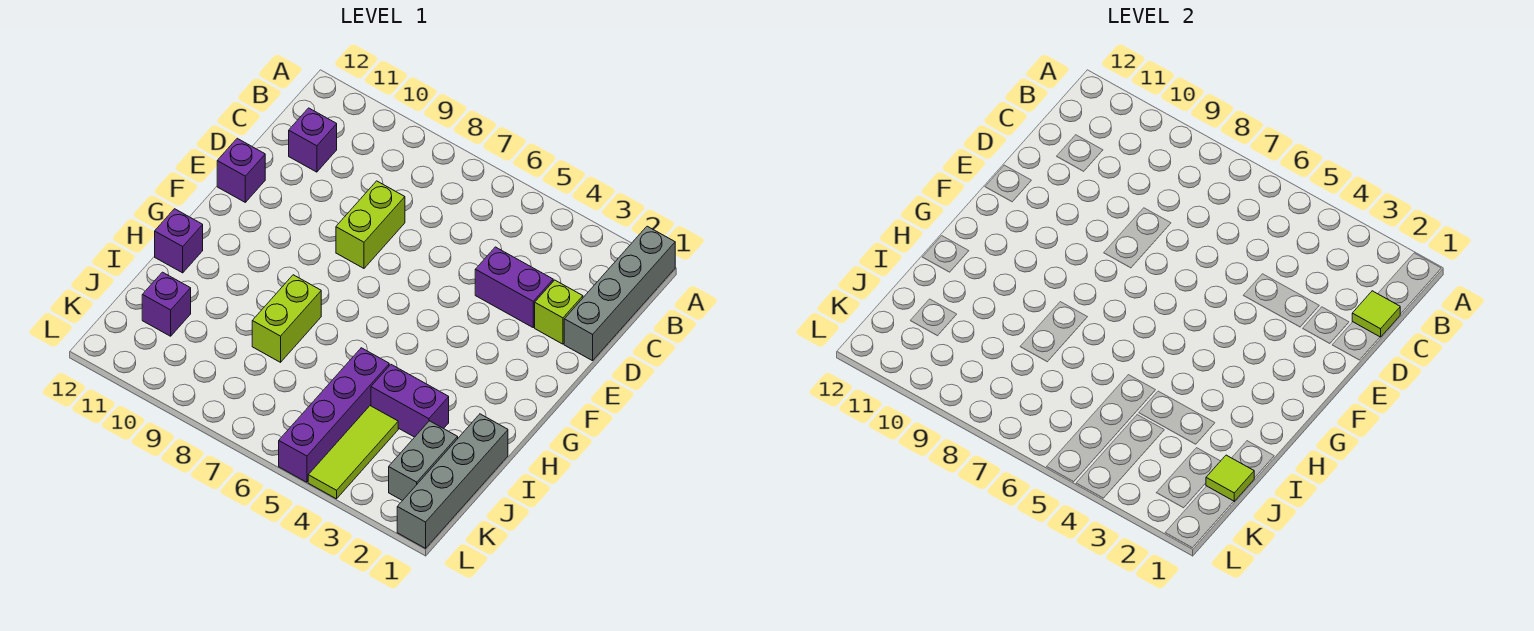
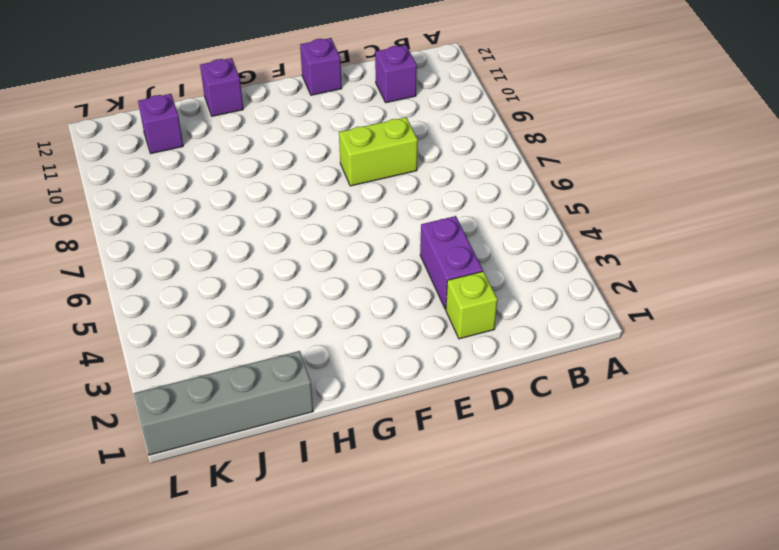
none -> grey brick A1:D1 level 1
none -> lime brick H8:I8 level 1
none -> purple brick I3:I4 level 1

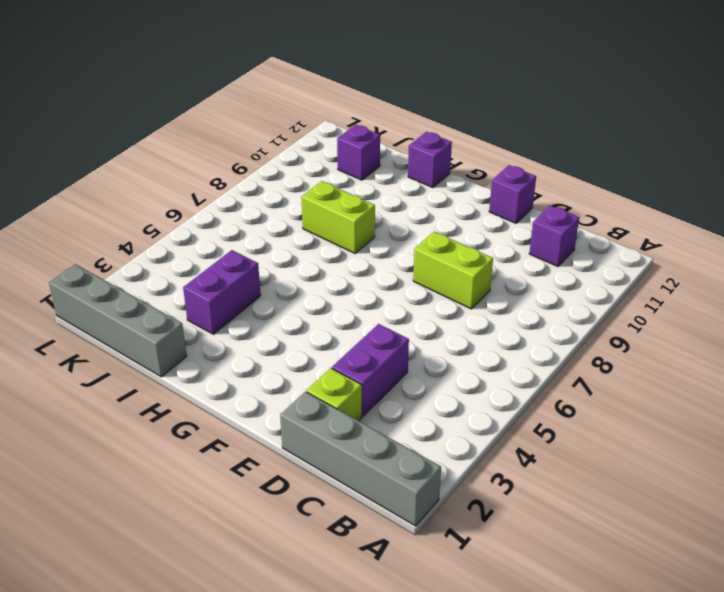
none -> purple brick I5:L5 level 1
none -> grey brick J2:K2 level 1
none -> lime tile J4:L4 level 1

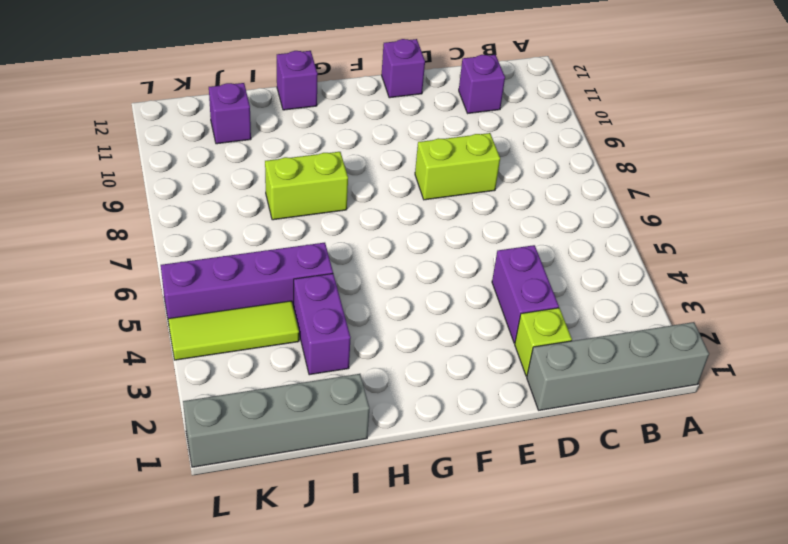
none -> grey brick J2:K2 level 1
none -> lime tile C1 level 2
none -> lime tile J1 level 2

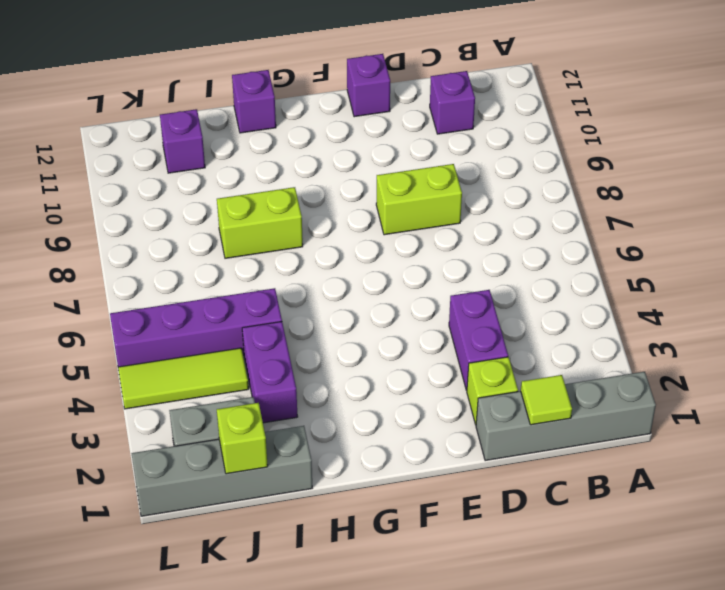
lime brick J1 level 2 -> lime tile J1 level 2

